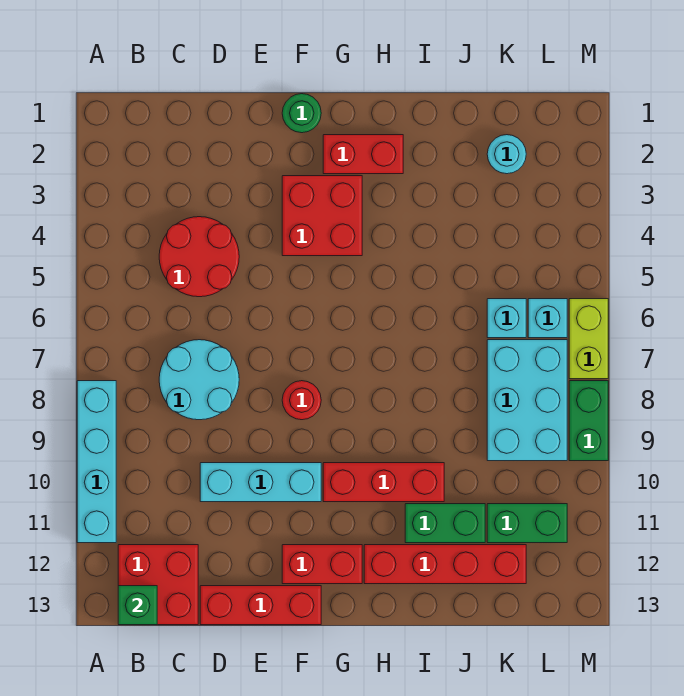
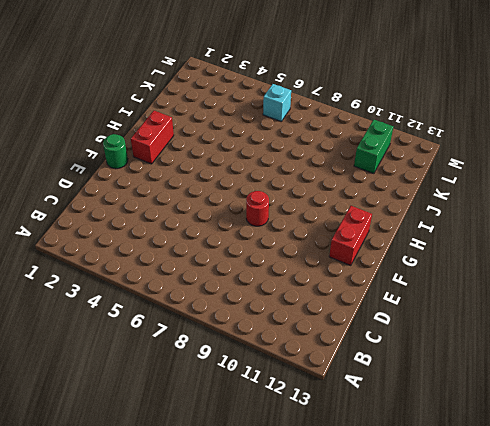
none -> cyan brick A8:A11 level 1
none -> red brick B12:C13 level 1
none -> red round brick C4:D5 level 1

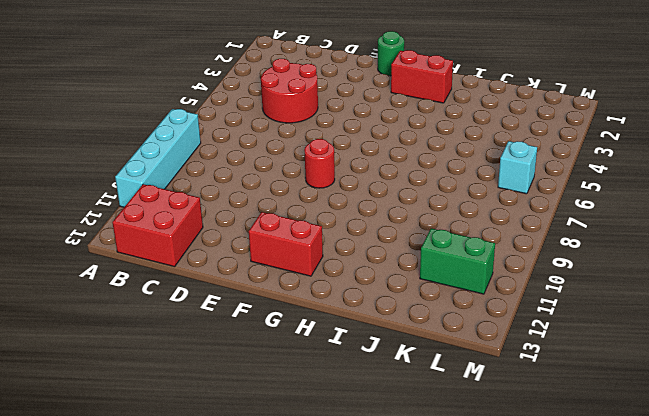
none -> cyan round brick C7:D8 level 1
none -> cyan brick D10:F10 level 1
none -> red brick D13:F13 level 1

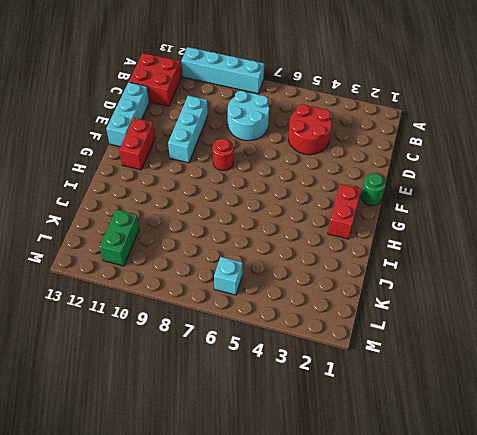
cyan brick D13:F13 level 1 -> red brick D13:F13 level 1
none -> red brick F3:G4 level 1
none -> red brick G10:I10 level 1
none -> red brick H12:K12 level 1

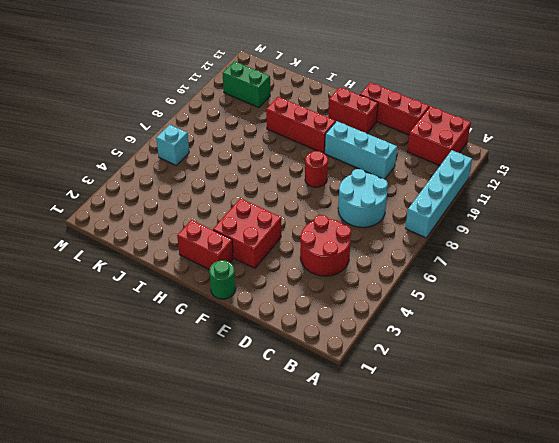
none -> red brick H12:K12 level 1
none -> green brick I11:J11 level 1
none -> cyan round brick K2 level 1

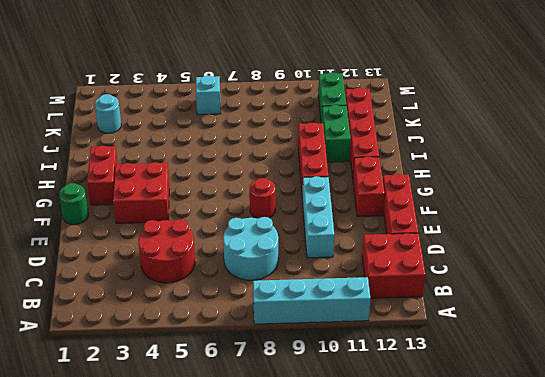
none -> cyan brick K6 level 1
none -> cyan brick K7:L9 level 1
none -> lime brick M6:M7 level 1

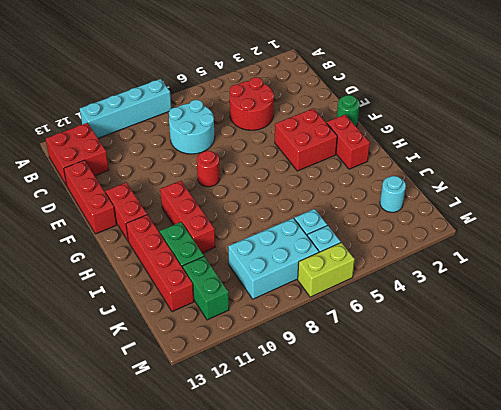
none -> cyan brick D10:F10 level 1
none -> green brick M8:M9 level 1
none -> green brick B13 level 2

